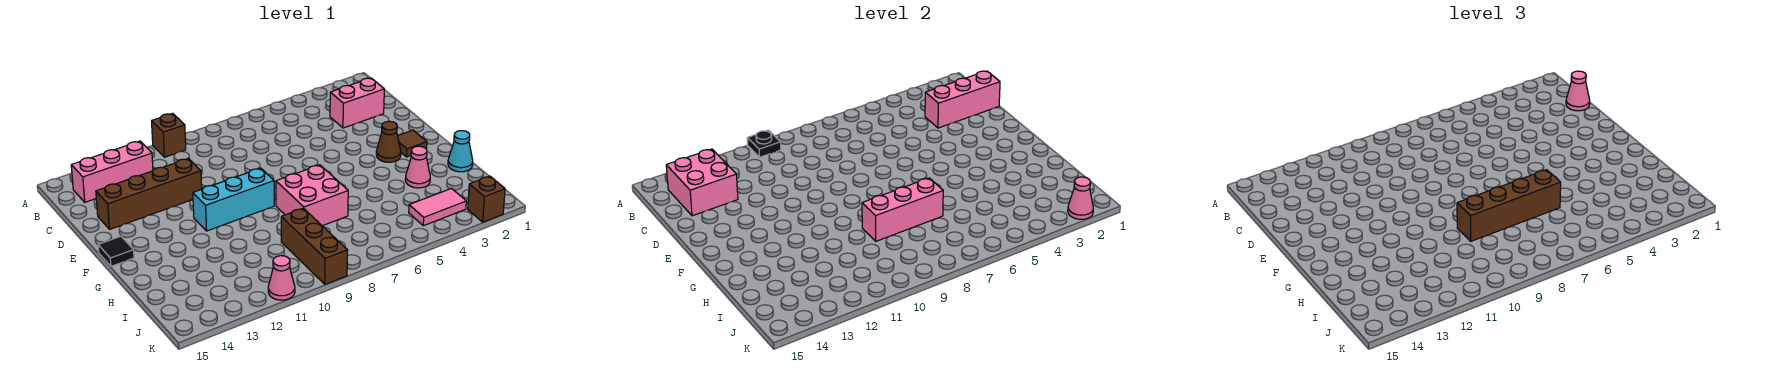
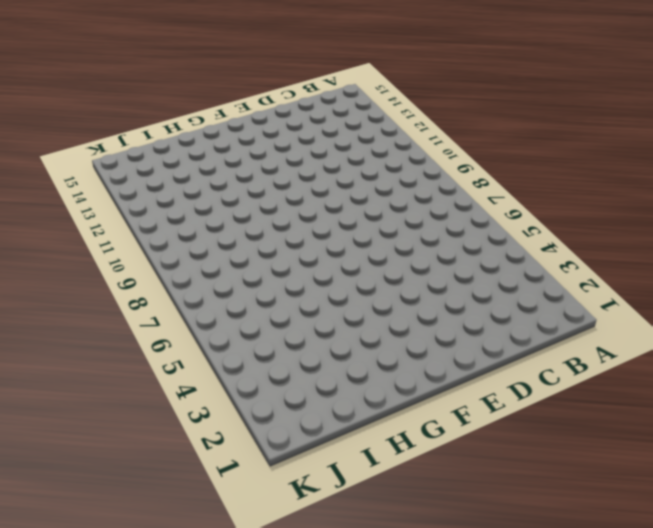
none -> brown brick A10 level 1
none -> pink brick B12:B14 level 1
none -> pink brick C2:C3 level 1

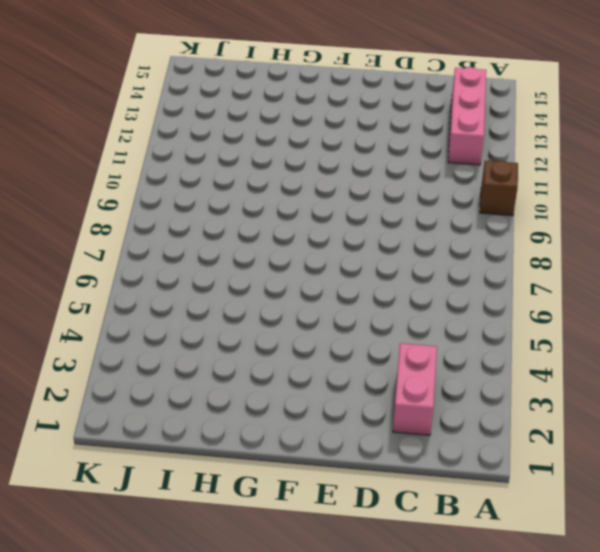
none -> brown brick D11:D14 level 1
none -> brown tile F2 level 1
none -> brown cone F3 level 1

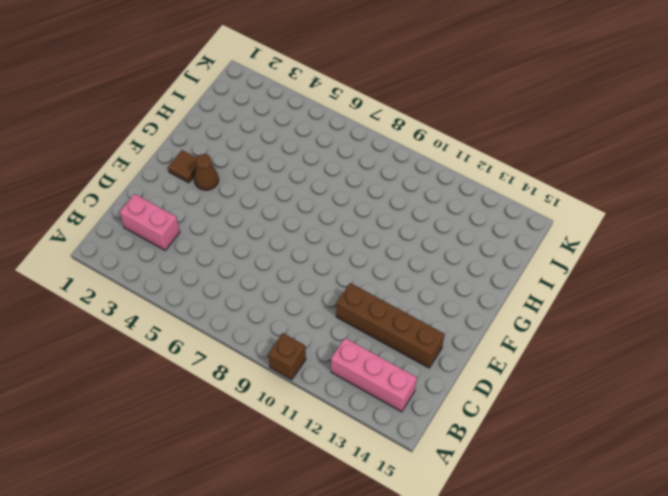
none -> cyan brick F9:F11 level 1
none -> black tile F15 level 1
none -> pink brick G7:H8 level 1

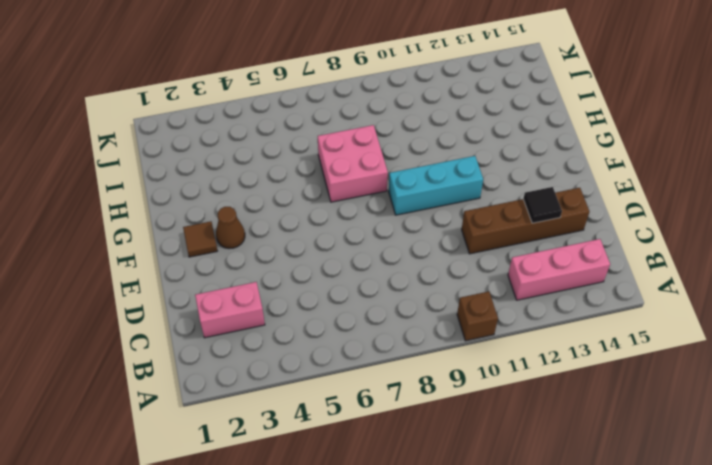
black tile D13 level 2 -> black tile F15 level 1
none -> cyan cone H1 level 1
none -> pink cone H3 level 1
none -> brown brick I9:K9 level 1

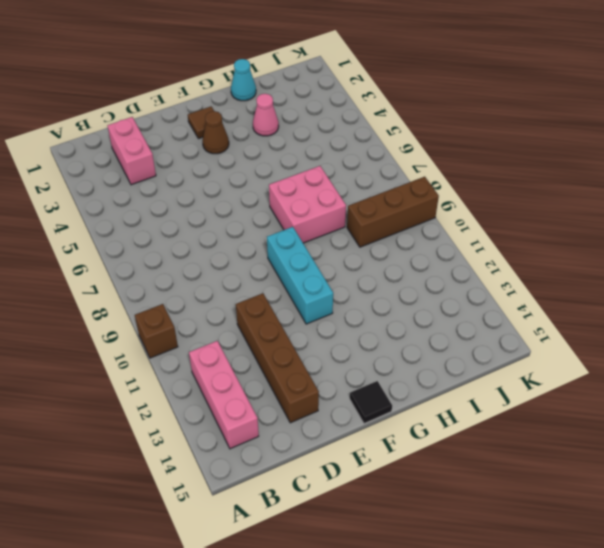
none -> pink tile J3:J4 level 1
none -> brown brick K2 level 1
none -> pink cone K11 level 1

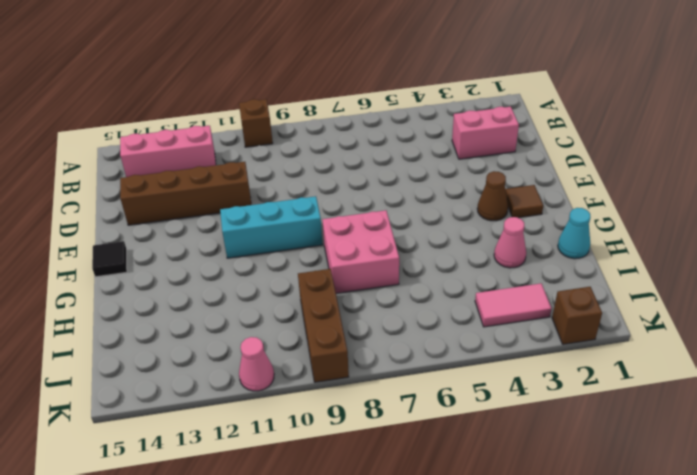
none -> black plate A10 level 2
none -> pink brick B13:C14 level 2
none -> pink brick C1:C3 level 2

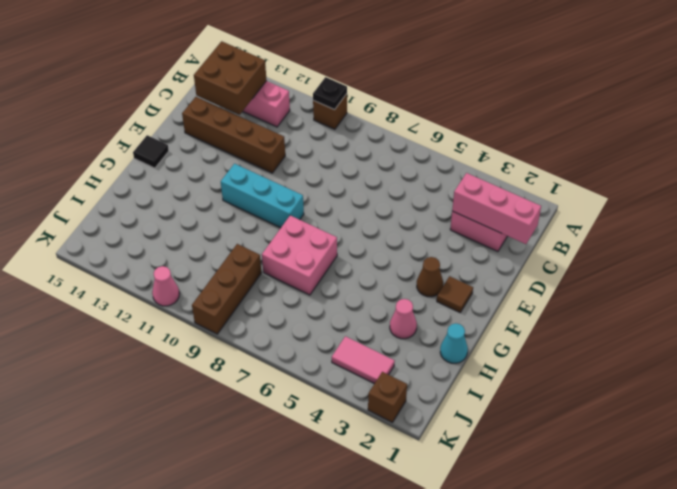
brown brick B13:C14 level 2 -> pink brick B13:C14 level 2
none -> pink brick H7:H9 level 2
none -> pink cone K2 level 2
none -> pink cone C1 level 3

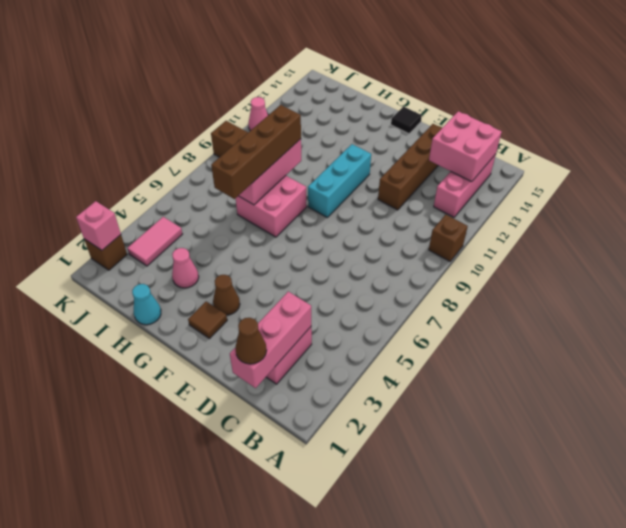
brown cone C1 level 3 -> pink cone C1 level 3
pink brick K2 level 2 -> pink cone K2 level 2
none -> black plate A10 level 2

